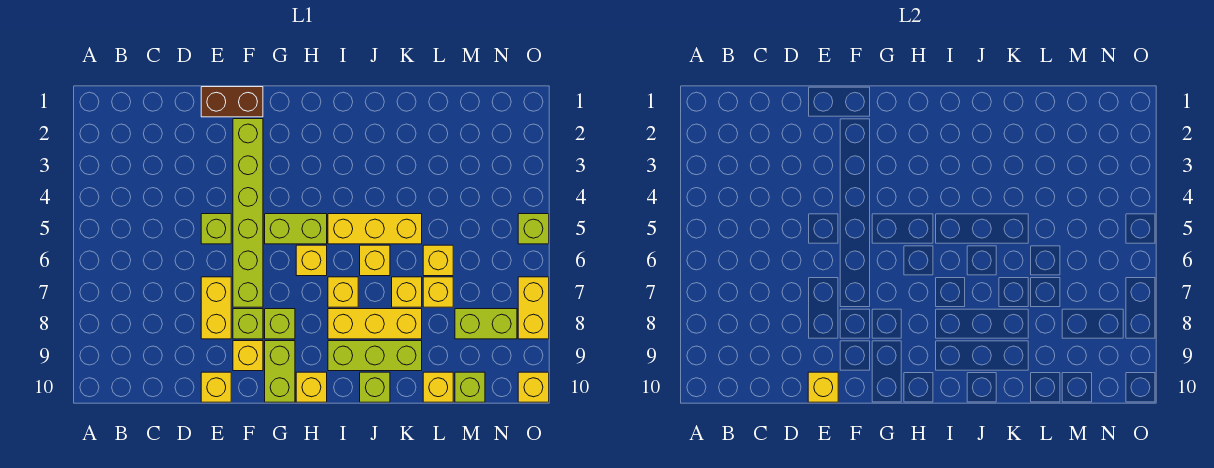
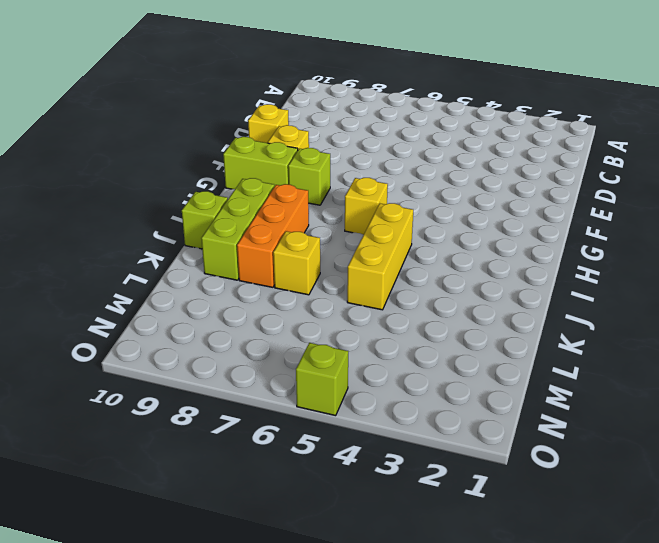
orange brick I8:K8 level 1 -> yellow brick I8:K8 level 1
none -> brown brick E1:F1 level 1
none -> lime brick E5 level 1
none -> yellow brick E7:E8 level 1

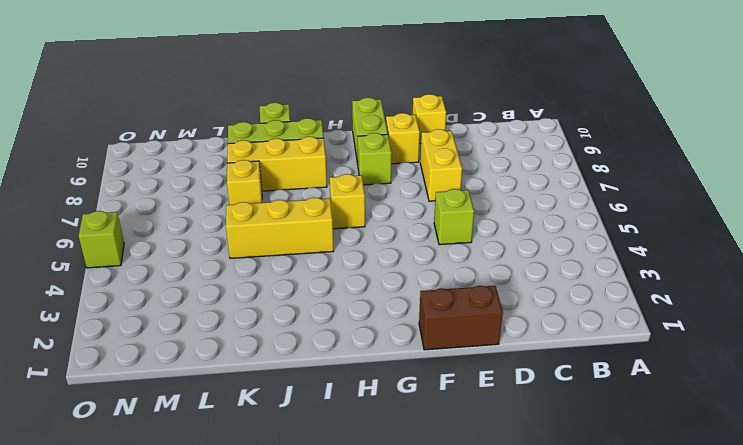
none -> lime brick F2:F7 level 1
none -> lime brick F8 level 1
none -> lime brick G5:H5 level 1

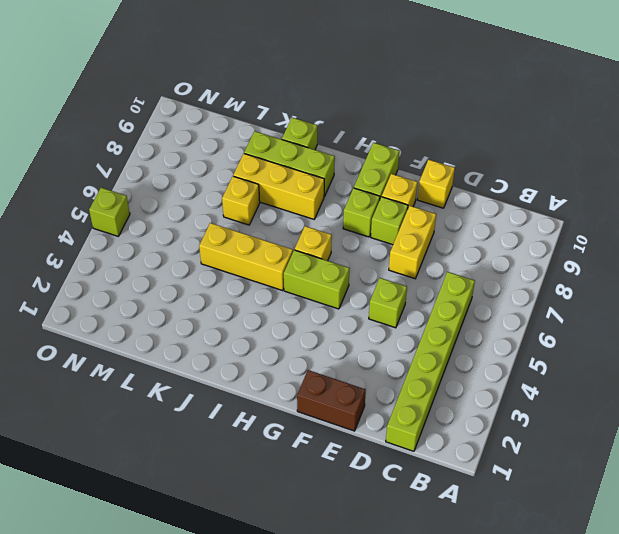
lime brick C1:C6 level 1 -> lime brick F2:F7 level 1
none -> yellow brick H10 level 1
none -> yellow brick I7 level 1
none -> yellow brick J6 level 1

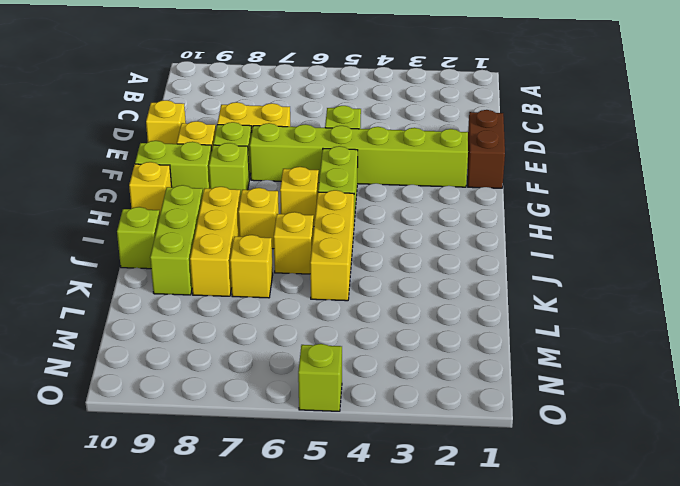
none -> yellow brick L6 level 1
none -> yellow brick L7 level 1
none -> yellow brick L10 level 1

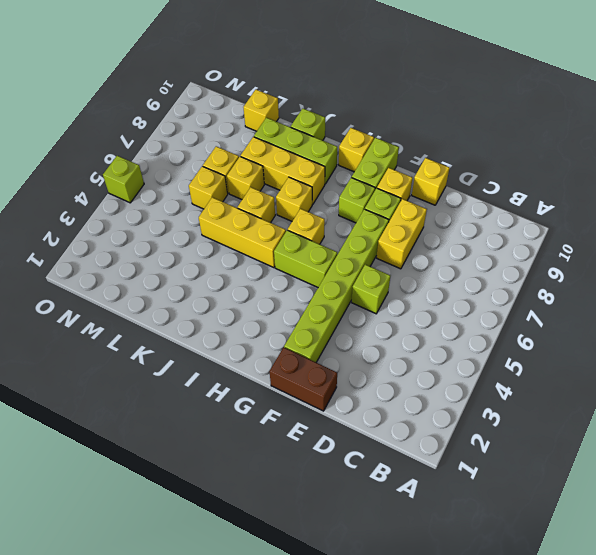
none -> lime brick M8:N8 level 1
none -> lime brick M10 level 1
none -> yellow brick O7:O8 level 1

